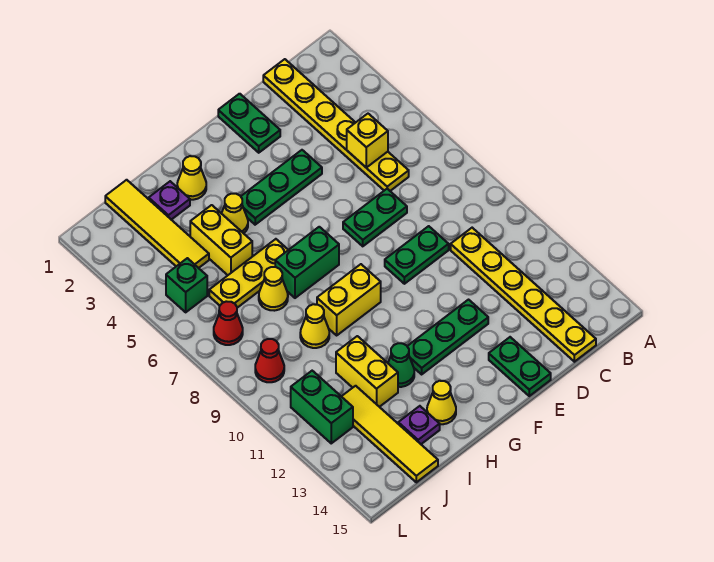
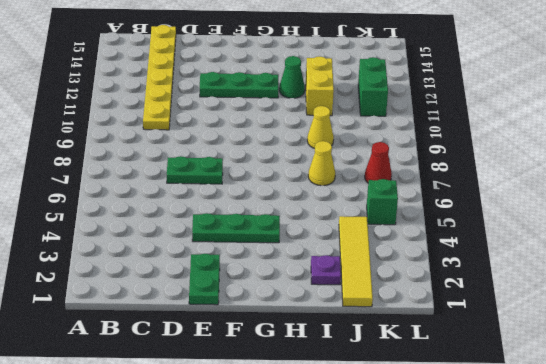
none -> yellow plate C1:C6 level 1
none -> green plate D9:E9 level 1
none -> green plate E14:E15 level 1

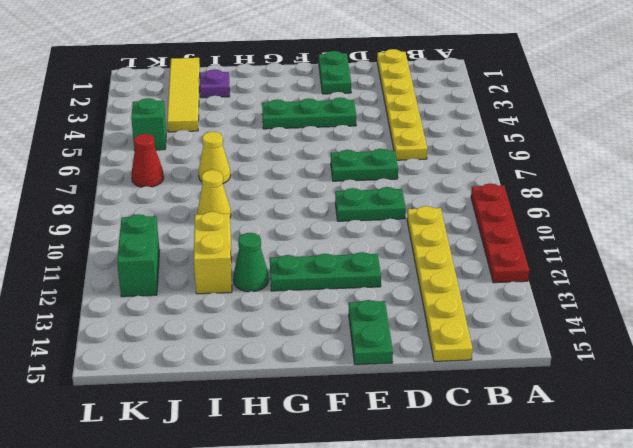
red plate A9:A12 level 1 -> none
none -> green brick G7:H7 level 1
none -> yellow brick G9:H9 level 1
none -> yellow cone H2 level 1

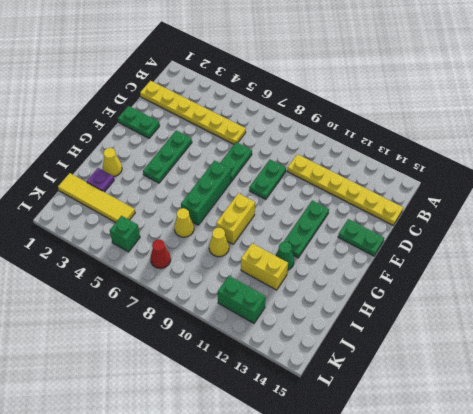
green brick F7:H7 level 1 -> green brick G7:H7 level 1
none -> yellow cone H4 level 1
none -> yellow plate H6:J6 level 1
none -> yellow cone H14 level 1

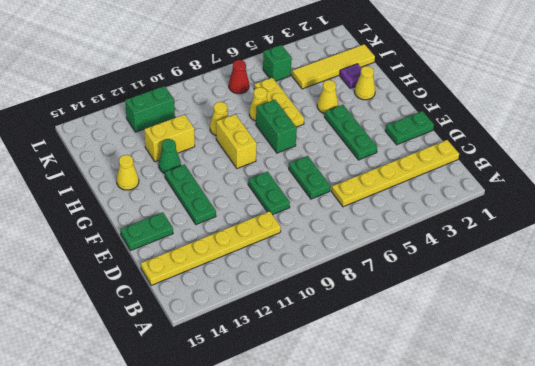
none -> yellow brick I4:I5 level 1
none -> purple plate I14 level 1
none -> yellow tile J12:J15 level 1

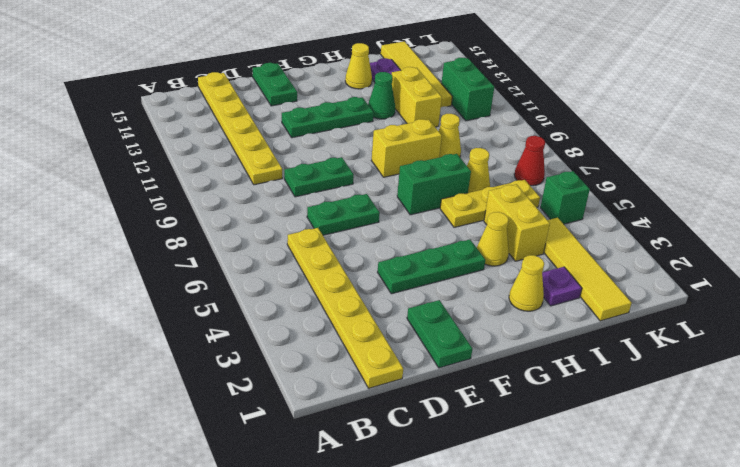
none -> red cone K9 level 1
none -> yellow brick C5 level 2

